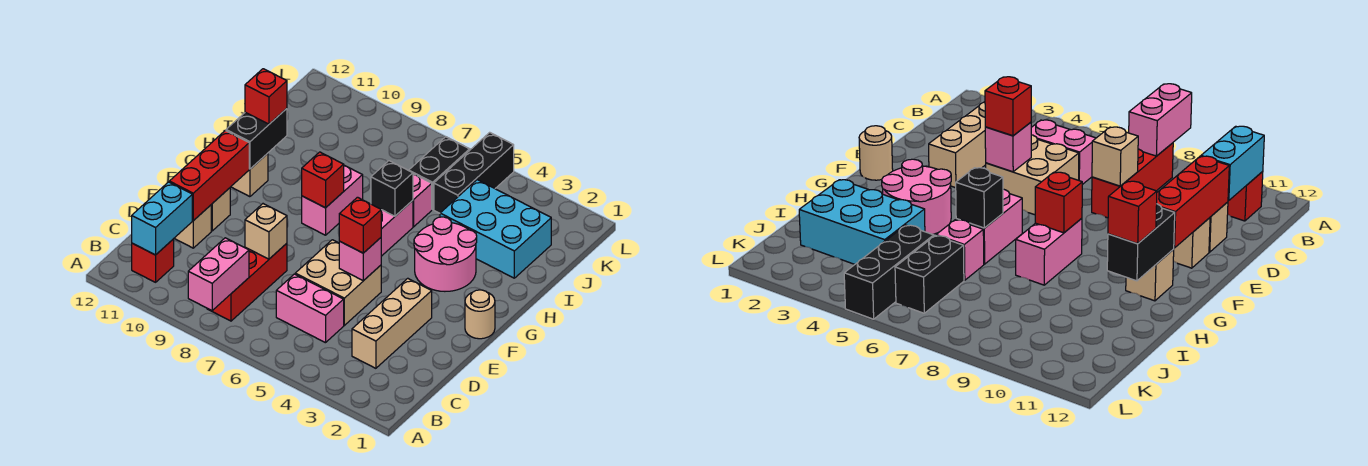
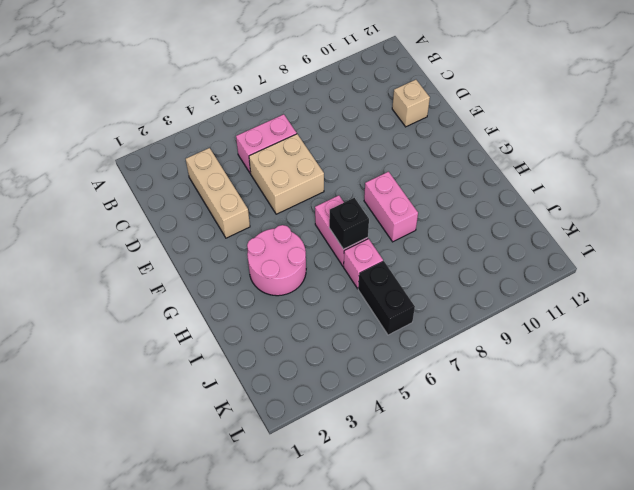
none -> red brick B8:D8 level 1
none -> red brick B11 level 1
none -> tan brick E11 level 1

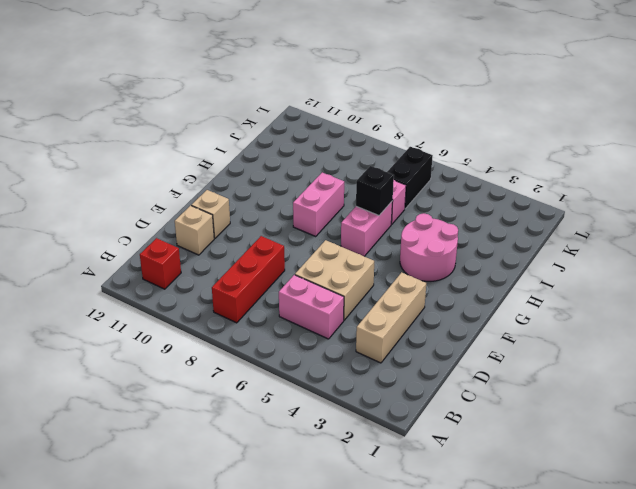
none -> tan round brick F1 level 1
none -> tan brick G11 level 1
none -> cyan brick I2:J4 level 1

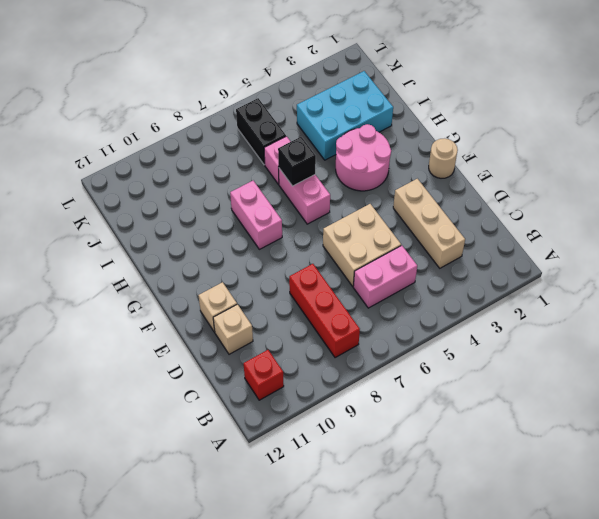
none -> tan brick G11 level 1
none -> black brick J5:L5 level 1
none -> pink brick A8:B8 level 2

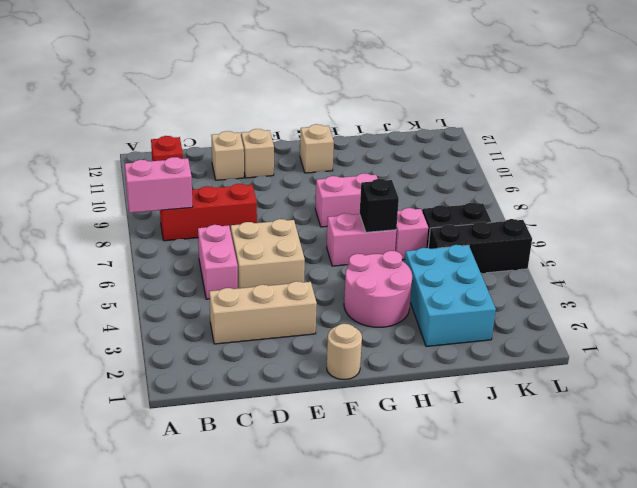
none -> cyan brick B11:C11 level 2
none -> tan brick D8 level 2
none -> red brick D11:F11 level 2

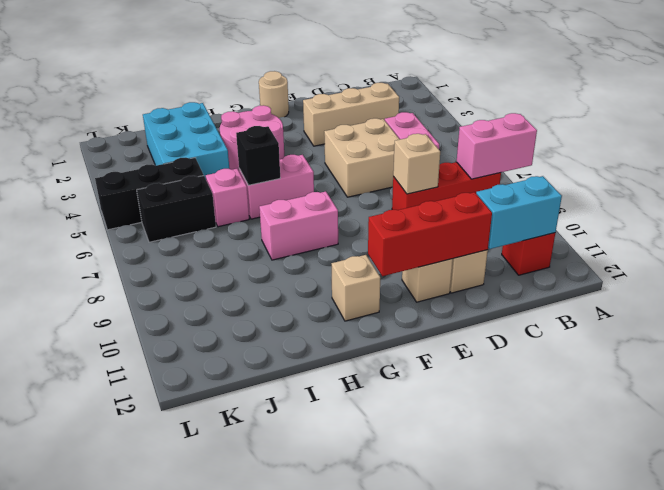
none -> pink brick E5 level 2
none -> red brick G8 level 2
none -> black brick G11:H11 level 2

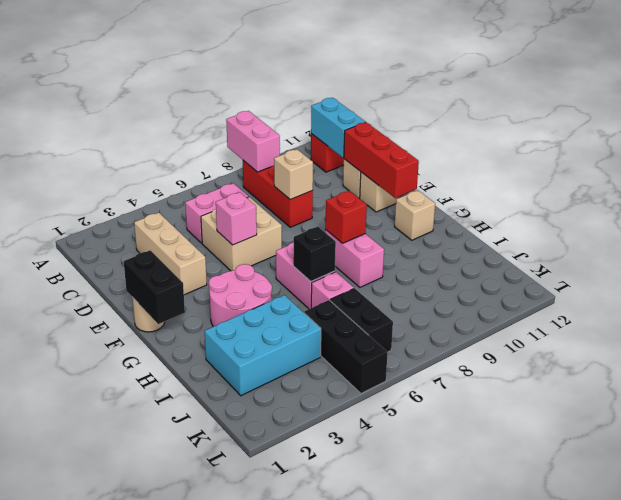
black brick F1:G1 level 2 -> black brick G11:H11 level 2
none -> red brick E5 level 3
none -> red brick H11 level 3

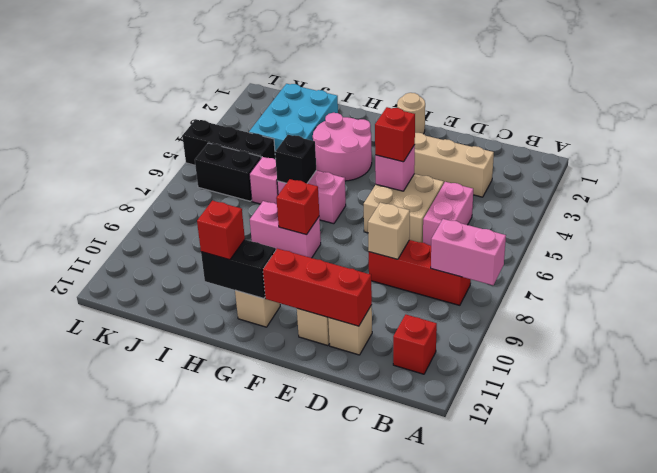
none -> cyan brick B11:C11 level 2

